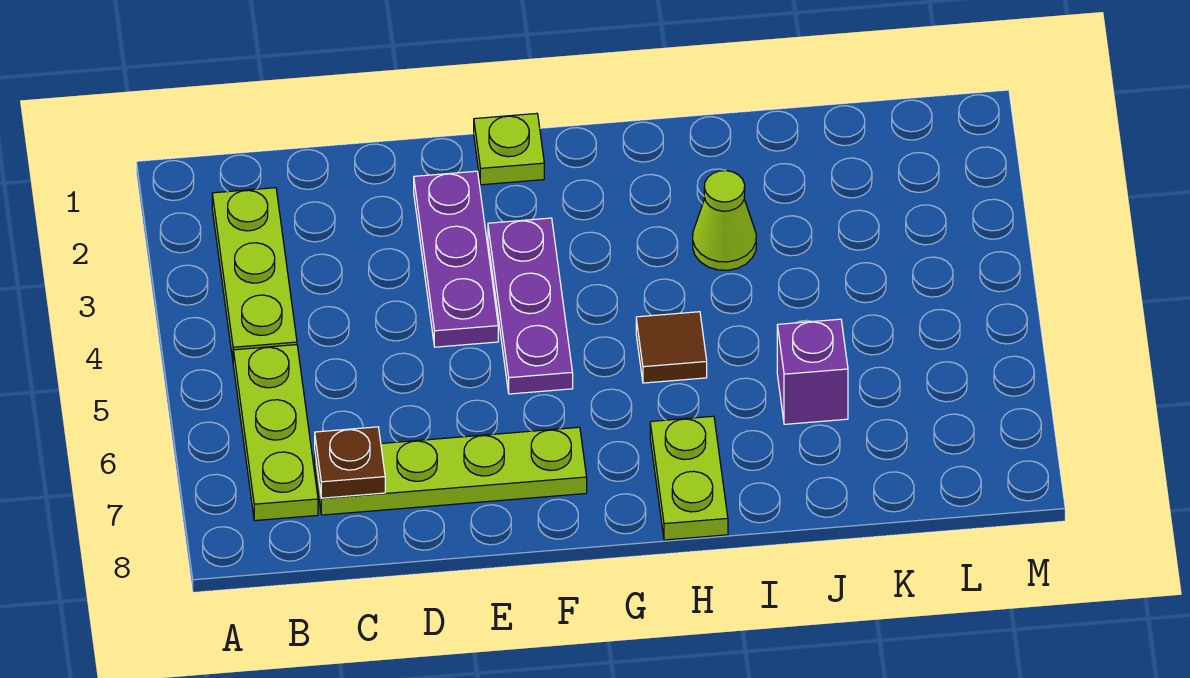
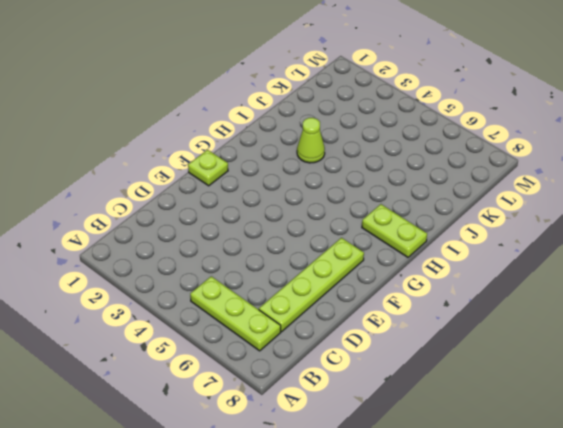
none -> lime plate B2:B4 level 1
none -> purple plate E2:E4 level 1

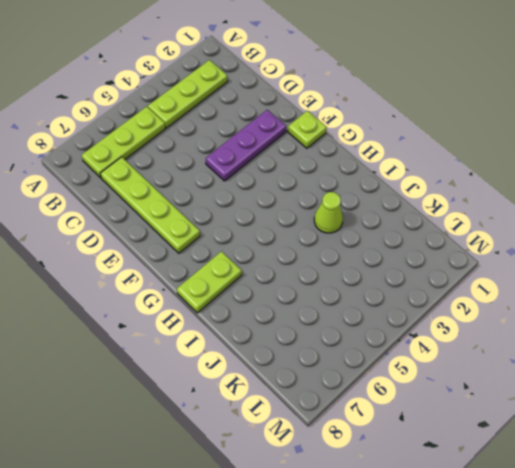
none -> purple plate F3:F5 level 1
none -> brown tile H5 level 1

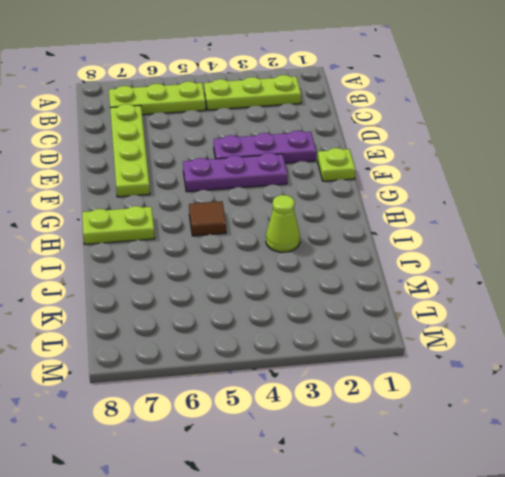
none -> purple brick J6 level 1
none -> brown plate C7 level 2

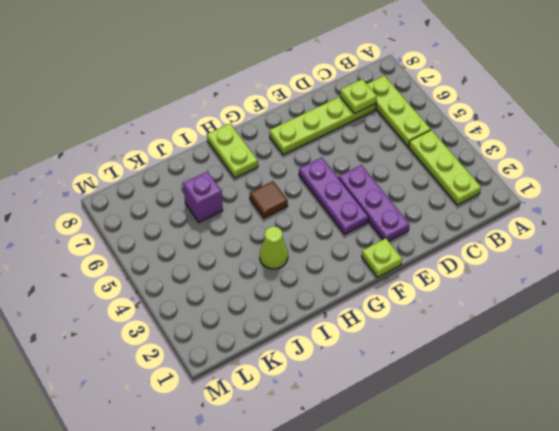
lime plate C7 level 2 -> brown plate C7 level 2

